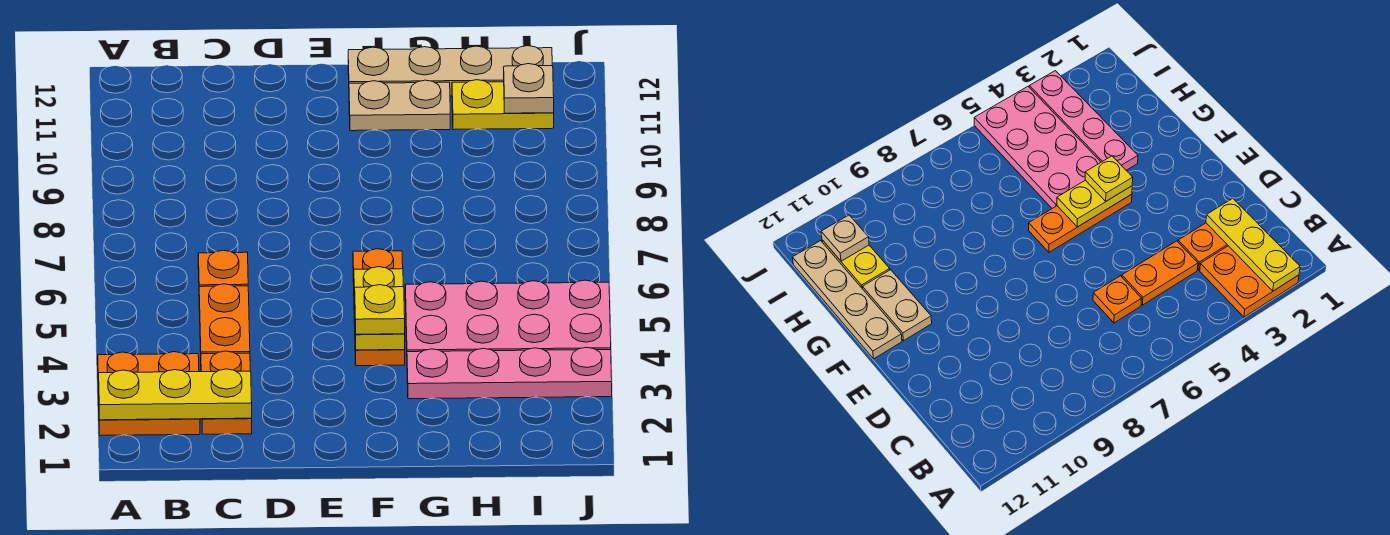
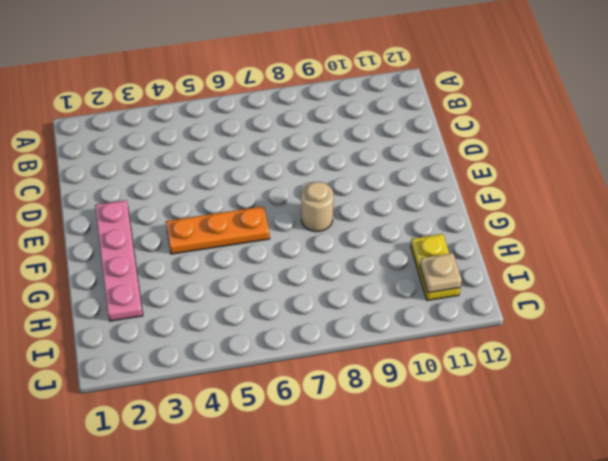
pink plate E2:H2 level 1 -> pink plate G3:J3 level 1
tan round brick F8 level 1 -> none
none -> orange plate A2:B3 level 1
none -> orange plate C2:C3 level 1
none -> orange plate C4:C5 level 1

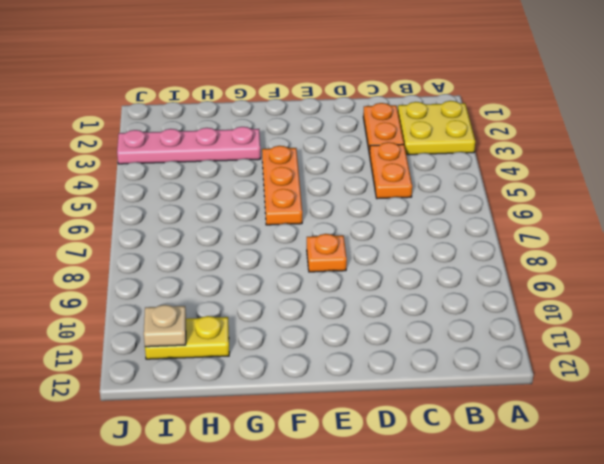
yellow plate A2:B3 level 1 -> orange plate A2:B3 level 1
orange plate E8 level 1 -> orange plate C6 level 1
none -> tan plate F11:G11 level 1
none -> tan plate F12:I12 level 1
none -> pink plate G4:J5 level 1

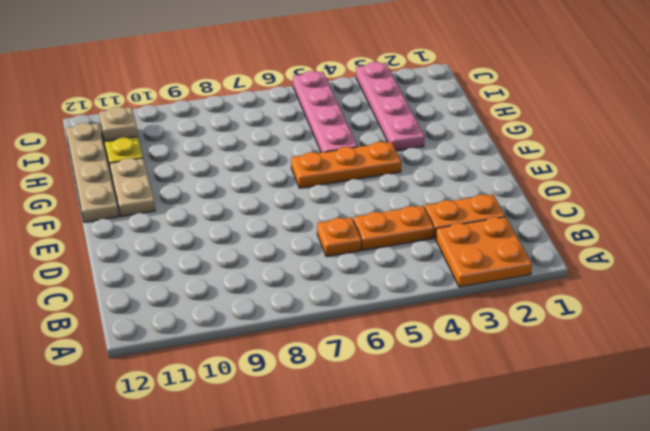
pink plate G5:J5 level 1 -> pink plate G4:J5 level 1
none -> yellow plate A2:C2 level 2
none -> yellow plate F4:F5 level 2
none -> yellow plate F4 level 3

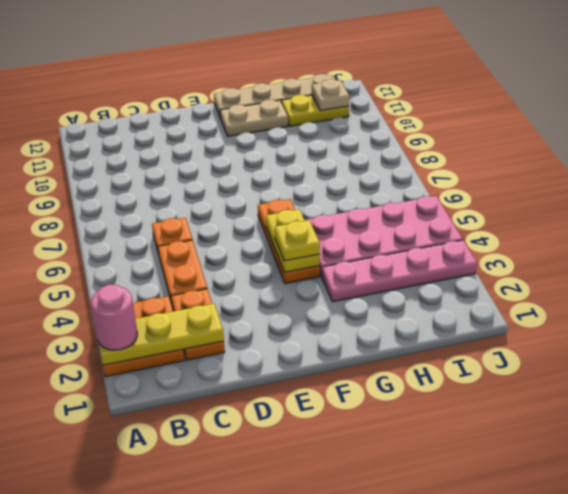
pink round brick A2 level 3 -> none

